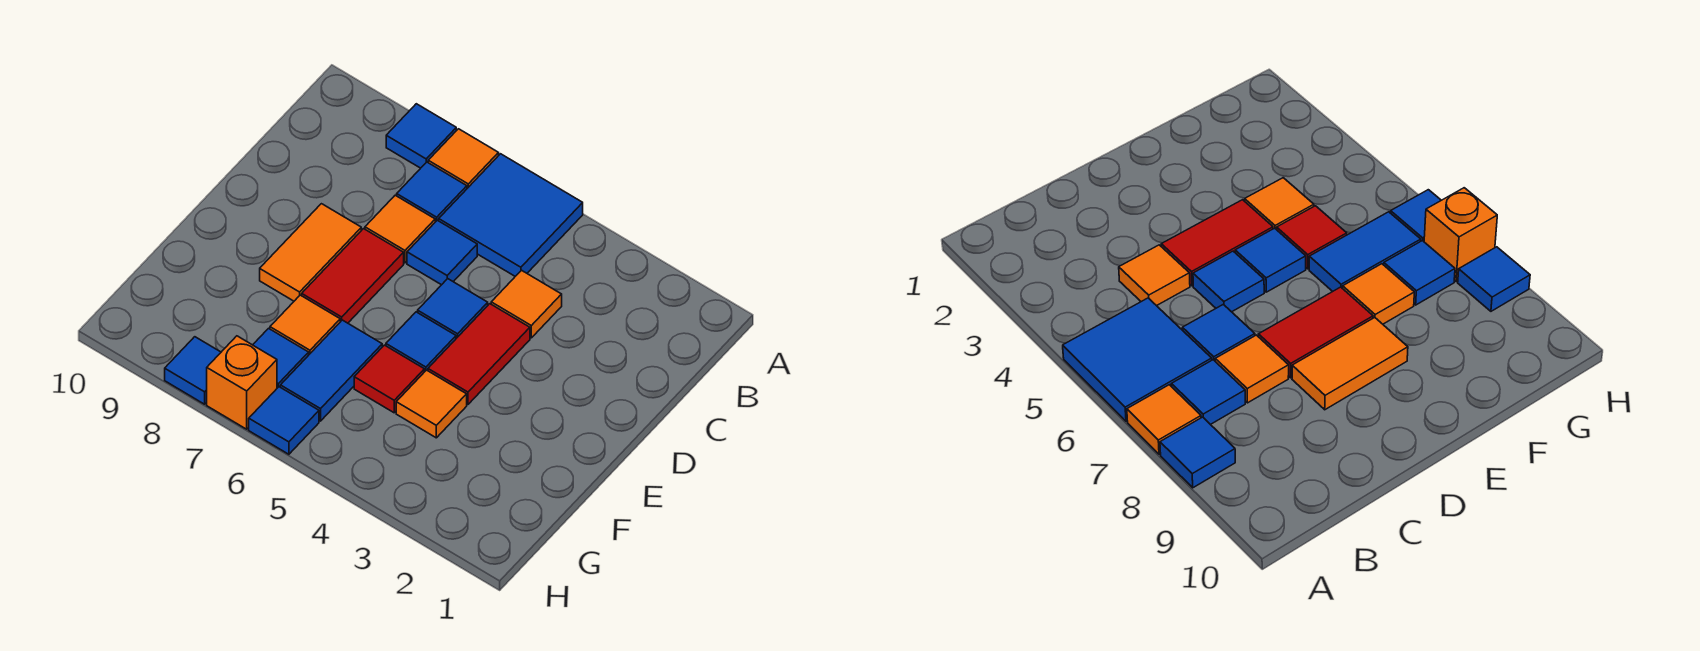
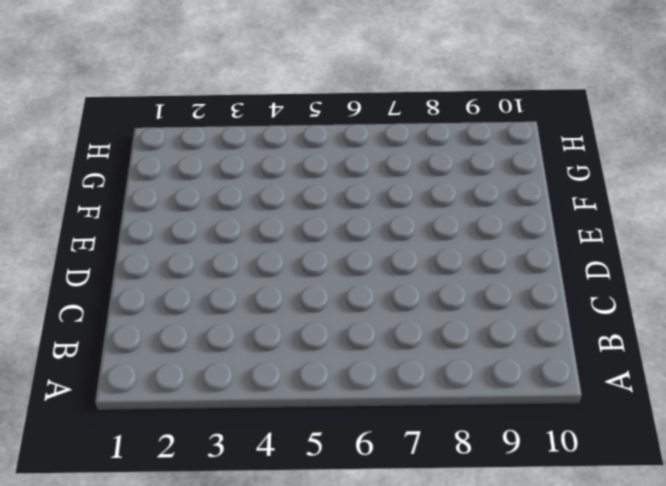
none -> blue tile A5:B6 level 1
none -> orange tile A7 level 1
none -> blue tile A8 level 1

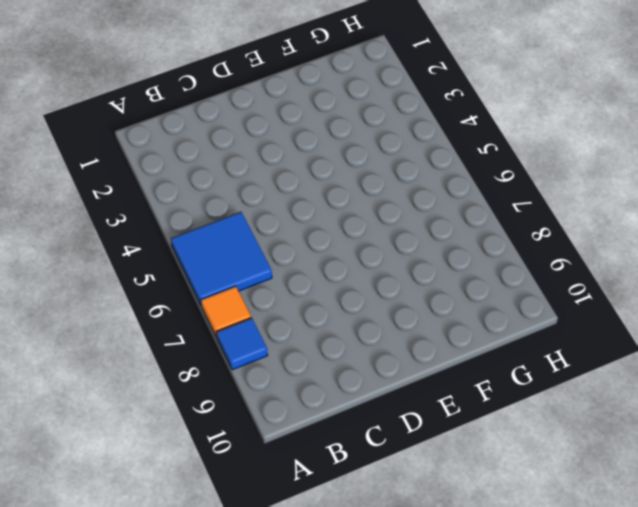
none -> blue tile B7 level 1
none -> orange tile C4 level 1
none -> blue tile C6 level 1

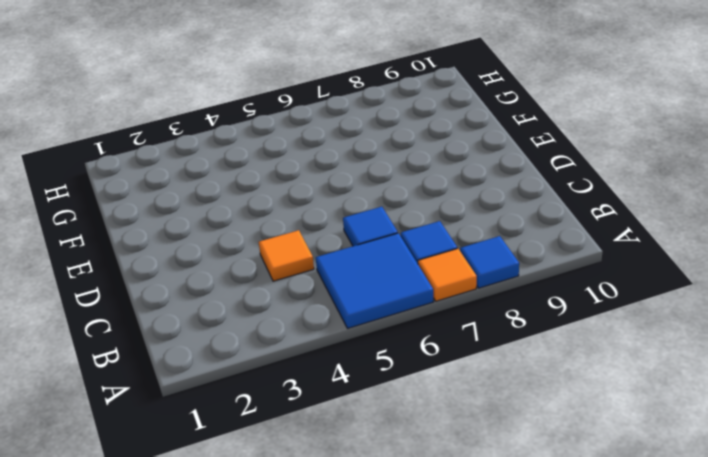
none -> orange tile C7 level 1
none -> red tile D4:E4 level 1
none -> blue tile D5 level 1

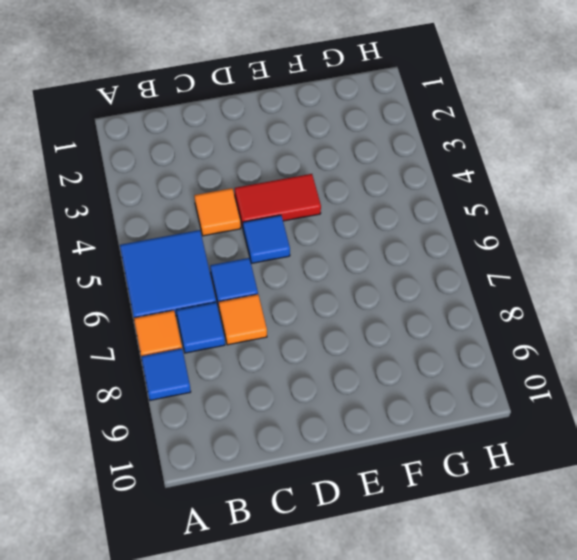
none -> red tile D7:E7 level 1
none -> orange tile D8:E8 level 1
none -> blue tile E5 level 1

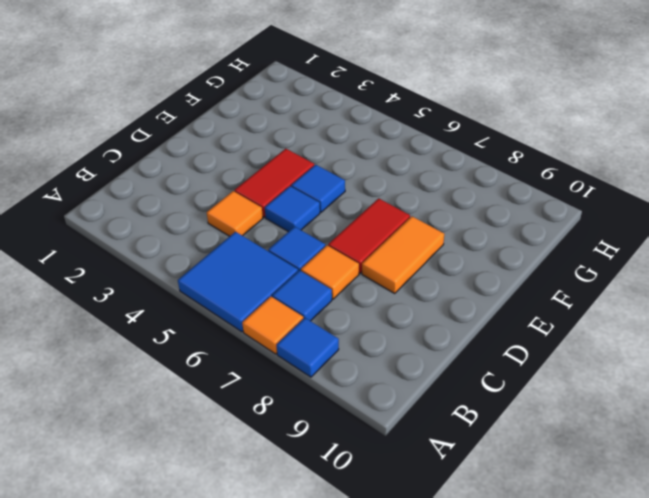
none -> orange tile F4 level 1
none -> red tile F5 level 1
none -> blue tile F6:G6 level 1

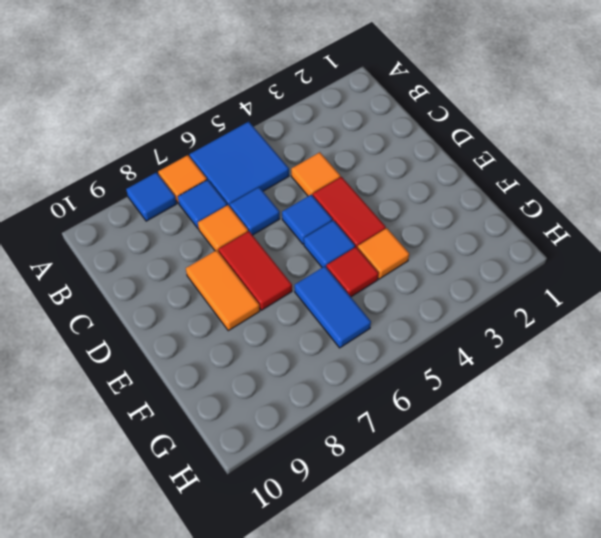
none -> orange tile F7 level 1
none -> blue tile G7 level 1
none -> blue tile H6 level 1

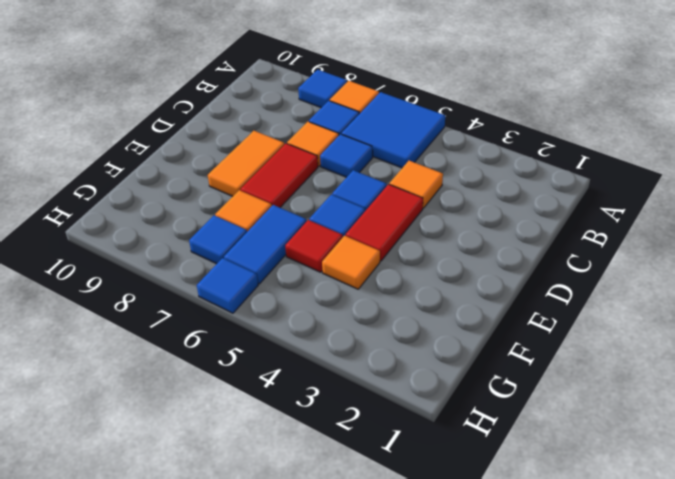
none -> orange brick H7 level 1
none -> blue tile H8 level 1

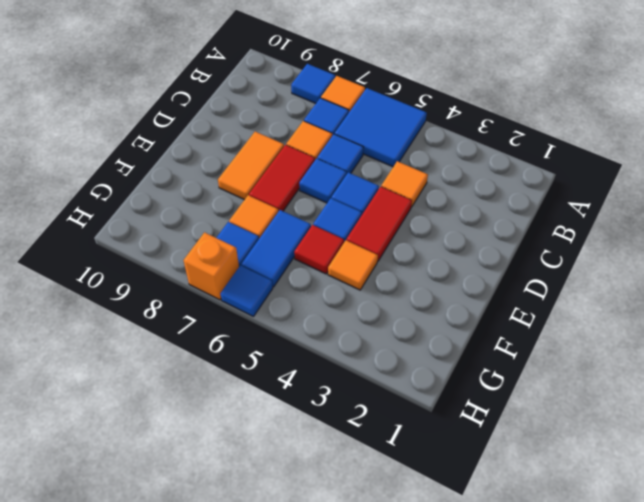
blue tile D6 level 1 -> blue tile H8 level 1

